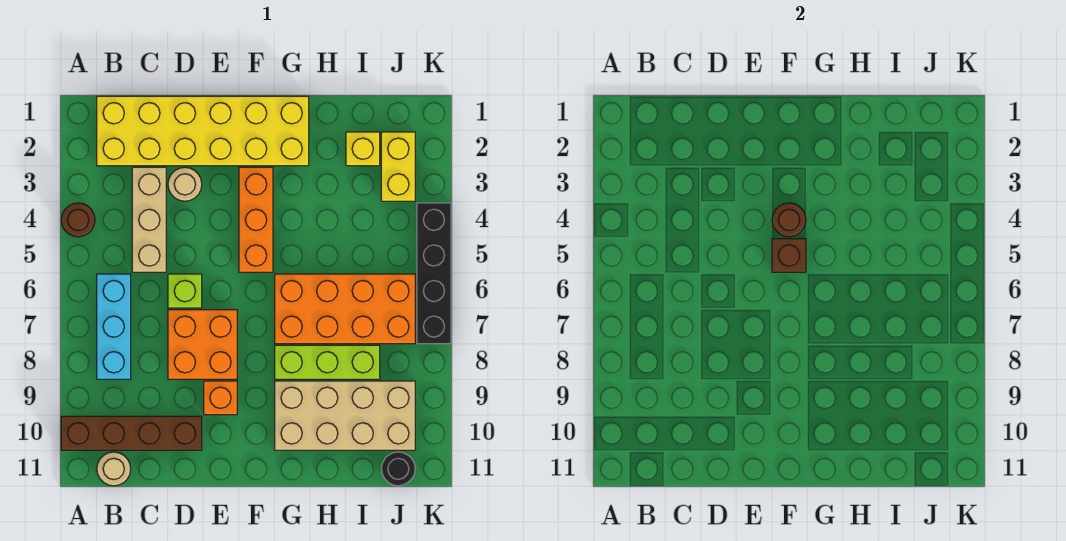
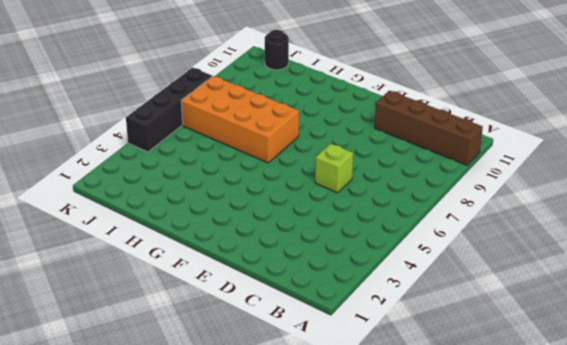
none -> brown round brick A4 level 1
none -> yellow brick B1:G2 level 1
none -> cyan brick B6:B8 level 1

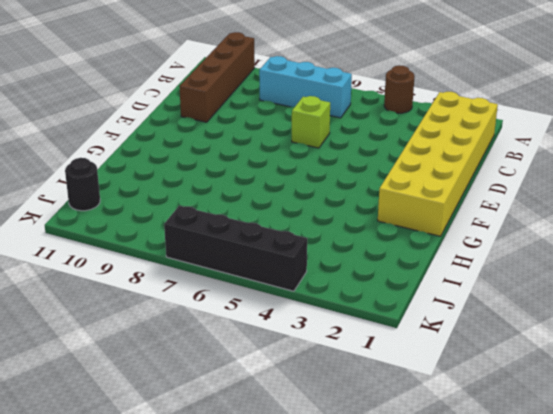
none -> tan round brick B11 level 1
none -> tan brick C3:C5 level 1
none -> tan round brick D3 level 1

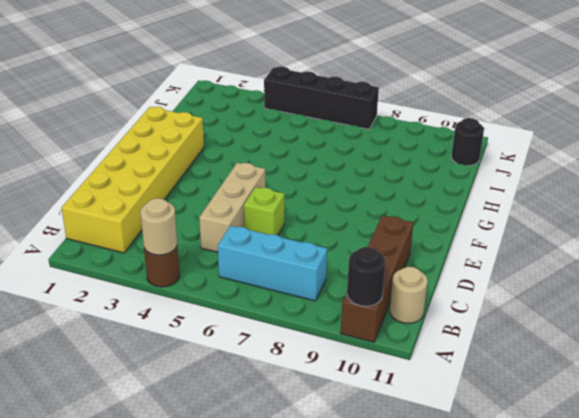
tan round brick A4 level 2 -> tan round brick D3 level 1
black round brick A10 level 2 -> none
tan brick C5:E5 level 1 -> tan brick C3:C5 level 1
none -> orange brick D7:E8 level 1
none -> orange brick E9 level 1
none -> orange brick F3:F5 level 1

